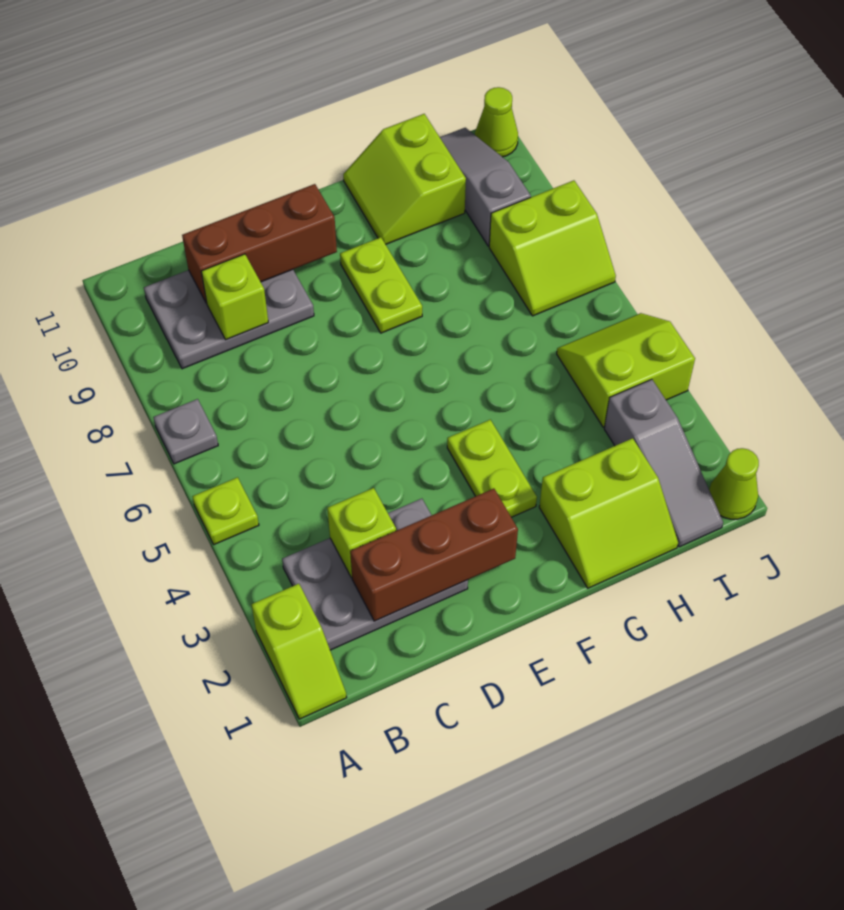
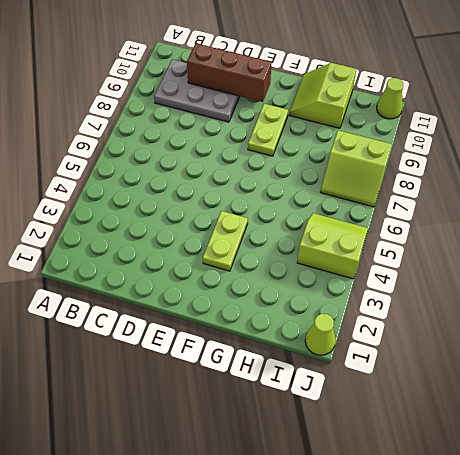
none -> lime slope A1:A2 level 1 top 2
none -> lime plate A5 level 1
none -> grey plate A7 level 1

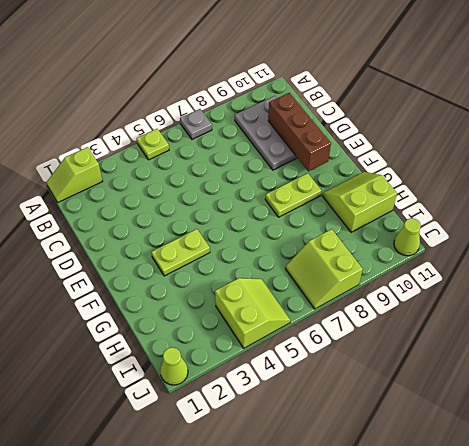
none -> grey plate B2:D3 level 1
none -> lime slope G1:H2 level 1 top 2
none -> grey slope I1:I3 level 1 top 3

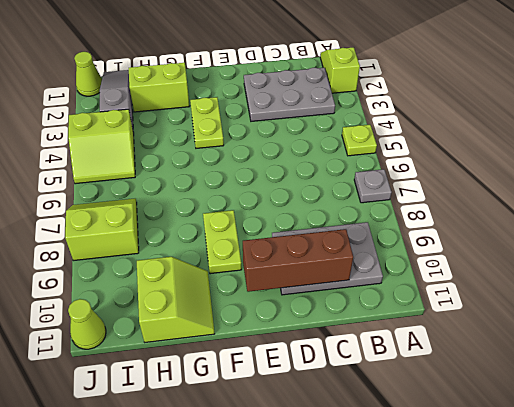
none -> grey slope I9:I11 level 1 top 9
none -> brown brick C2:E2 level 2
none -> lime brick C3 level 2

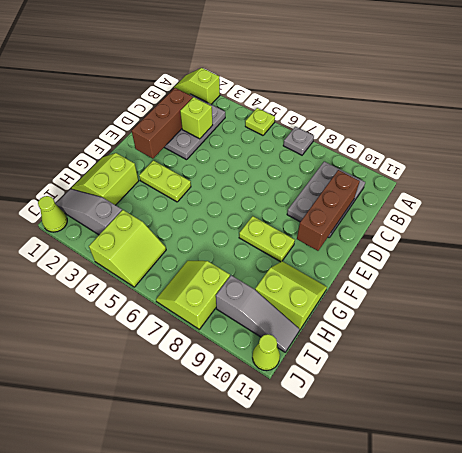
none -> lime brick C9 level 2

